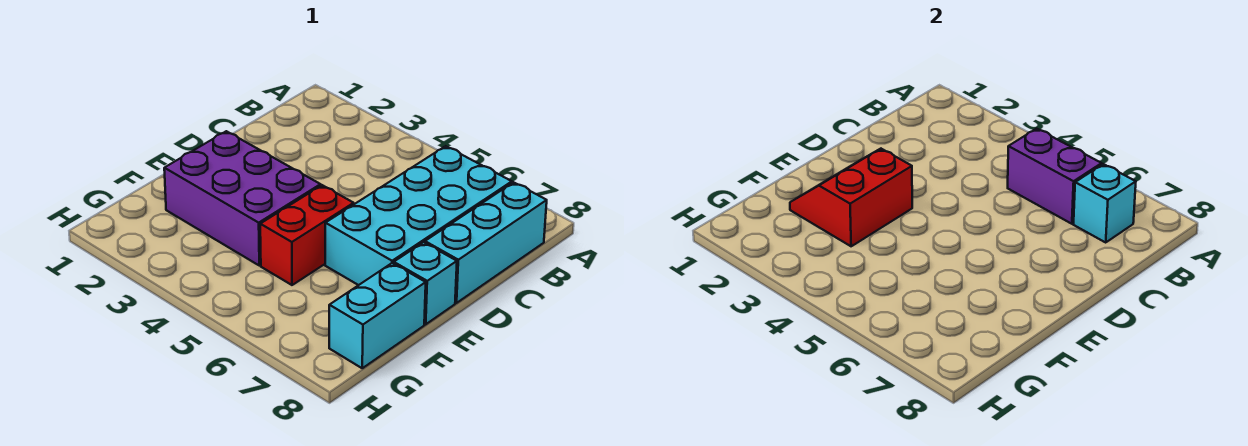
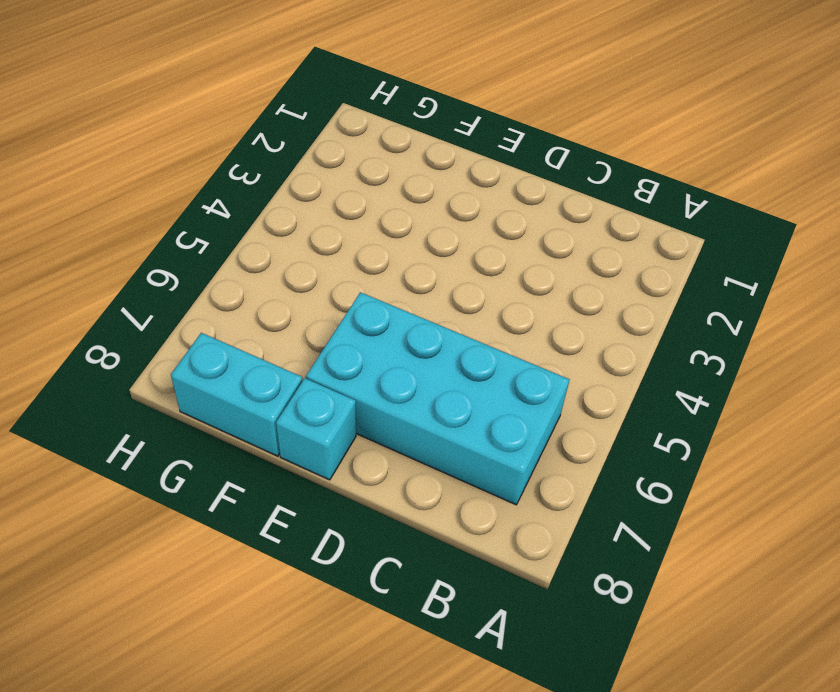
none -> cyan brick B8:D8 level 1
none -> purple brick E2:F4 level 1

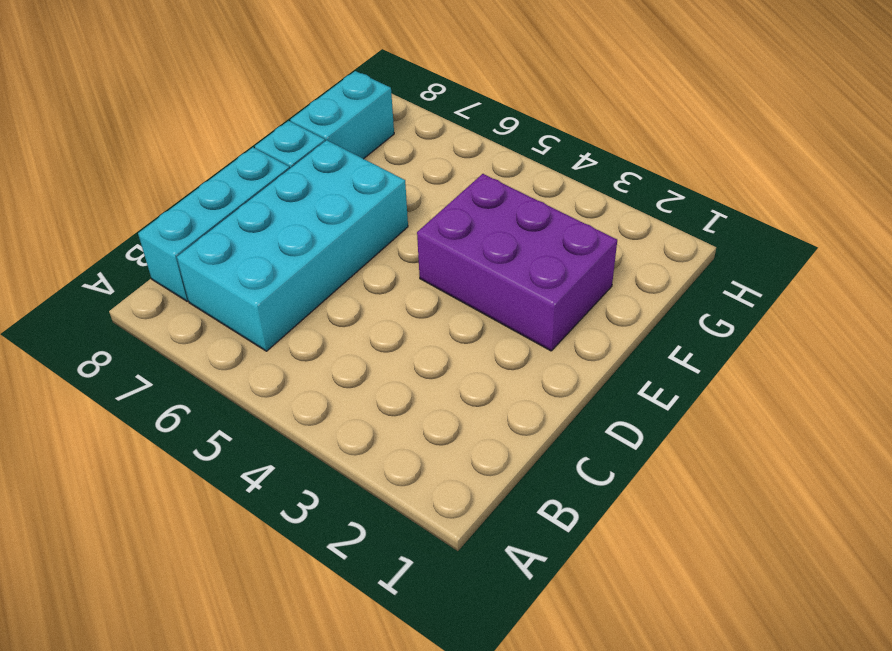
none -> red brick E5:F5 level 1
none -> purple brick B5:B6 level 2

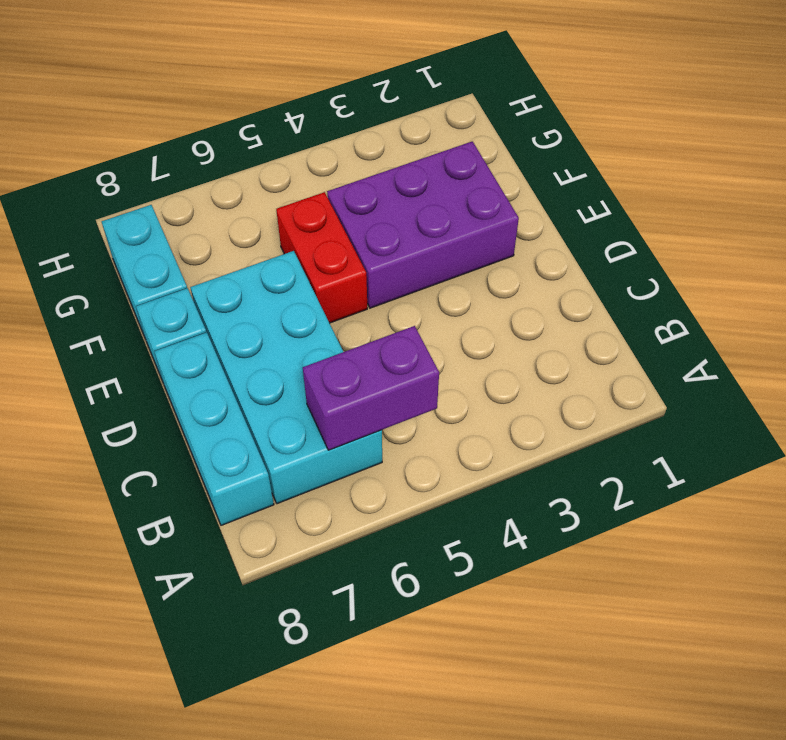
none -> cyan brick B7 level 2
none -> red slope E2:F3 level 2 top 3

